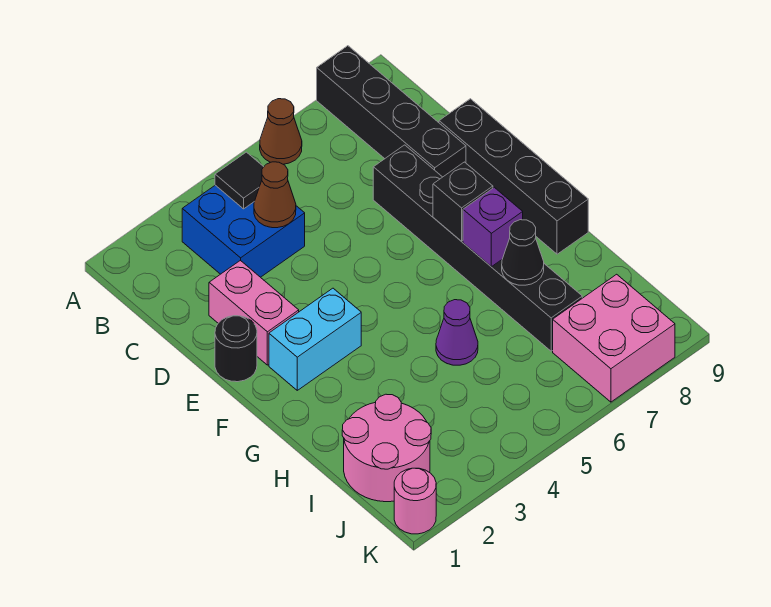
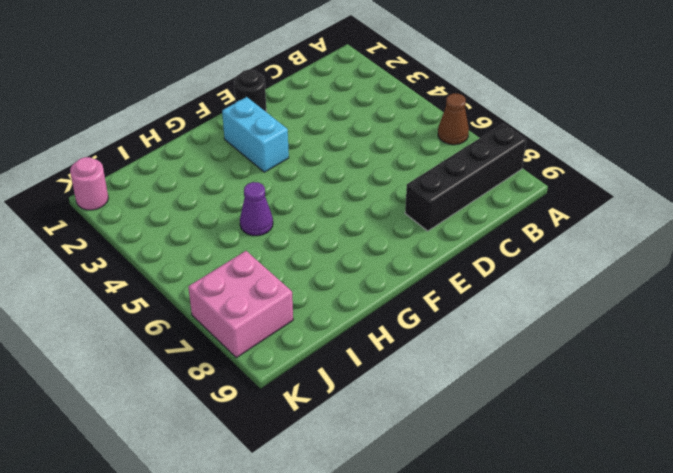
none -> blue brick B3:C4 level 1
none -> pink brick D2:E2 level 1
none -> black brick D7:I7 level 1

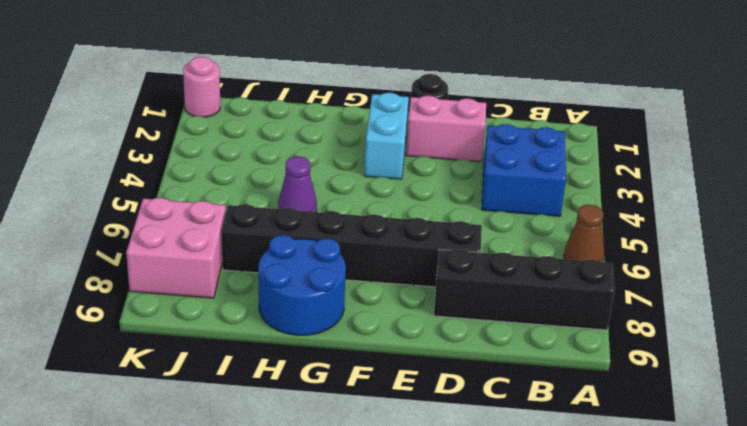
blue round brick G8:H9 level 1 -> black brick D9:G9 level 1
none -> pink round brick I1:J2 level 1
none -> black tile B4 level 2
none -> brown cone C4 level 2

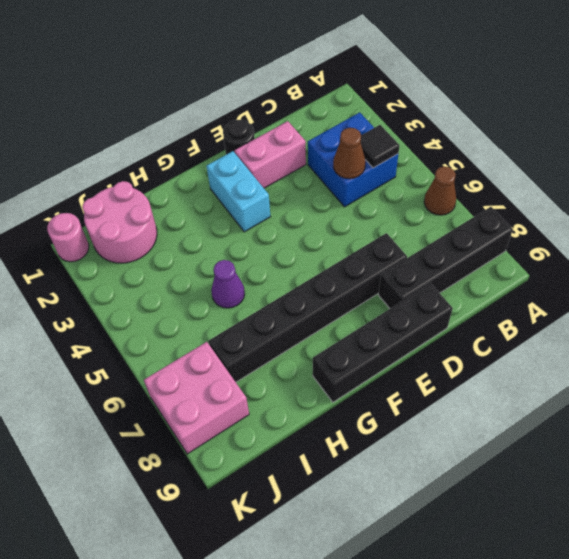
none -> black brick F7 level 2
none -> purple brick G7 level 2
none -> black cone H7 level 2

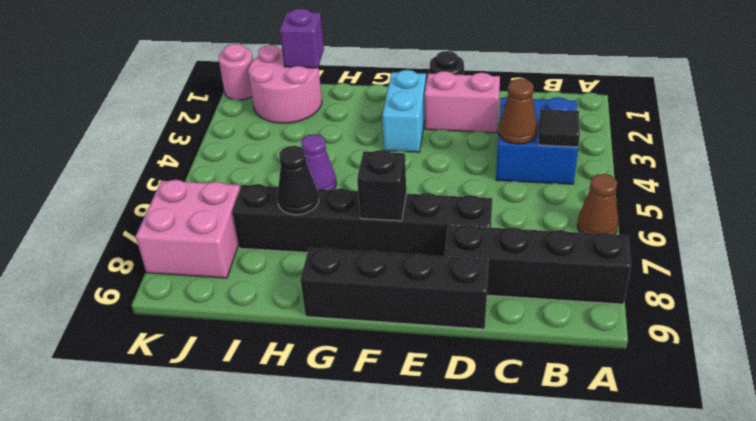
purple brick I1 level 2 -> purple brick G7 level 2

